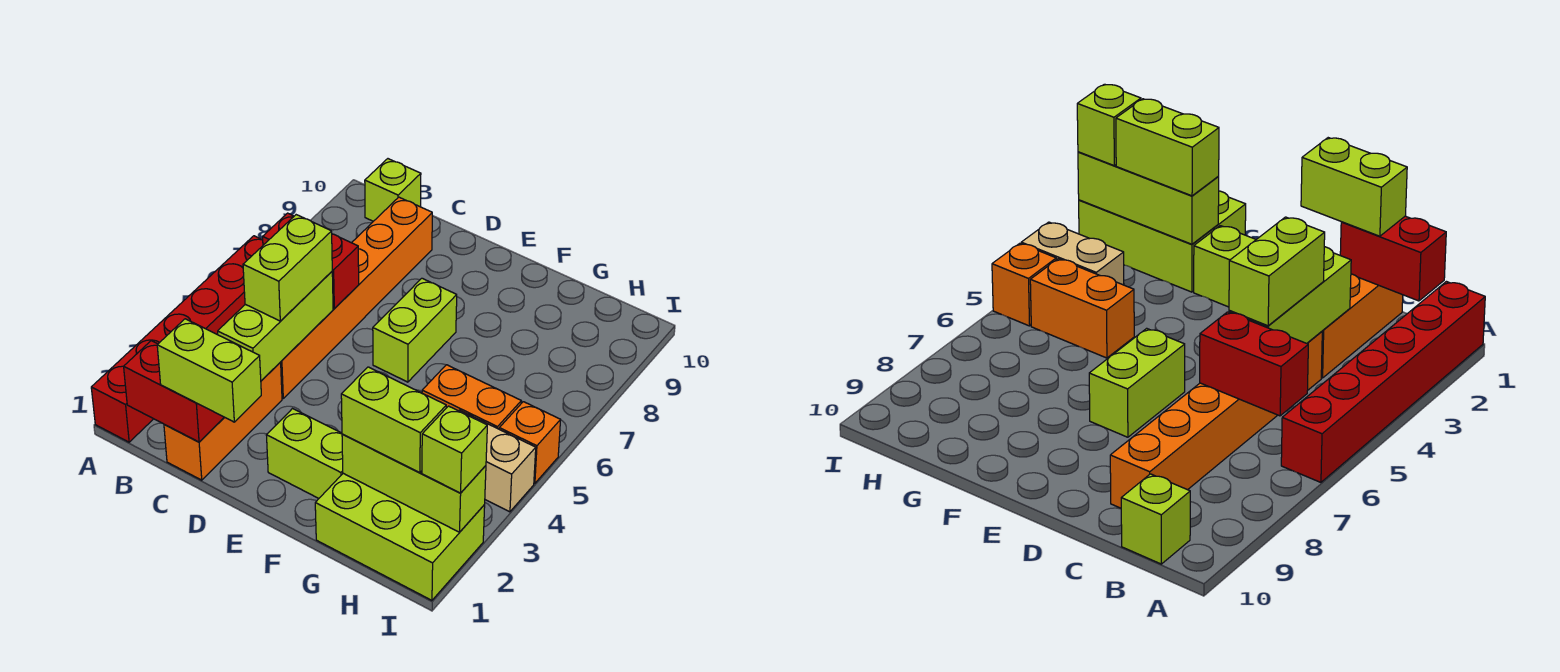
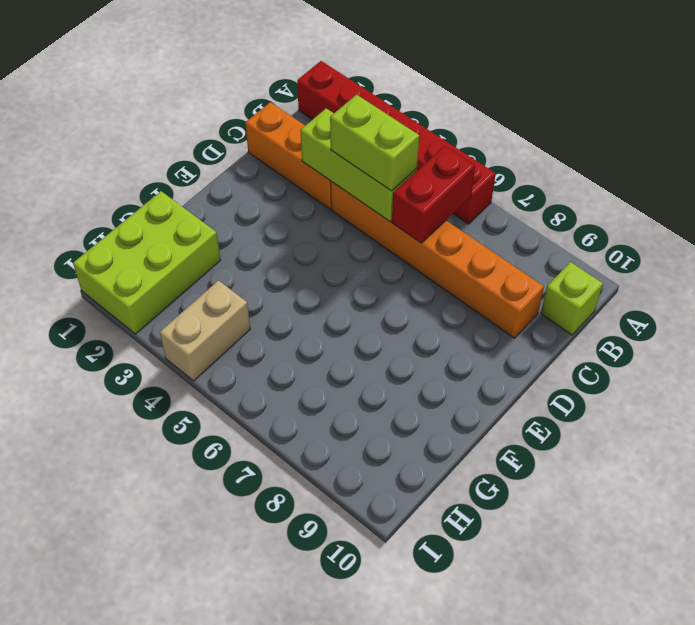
none -> lime brick E2:F2 level 1
none -> lime brick E6:E7 level 1
none -> orange brick G5:H5 level 1

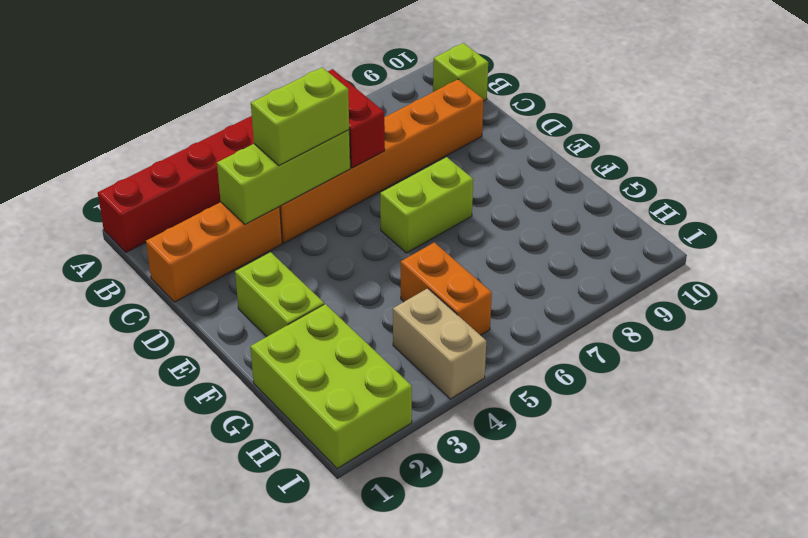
none -> orange brick I5 level 1
none -> red brick B1:C1 level 2
none -> lime brick G2:I2 level 2

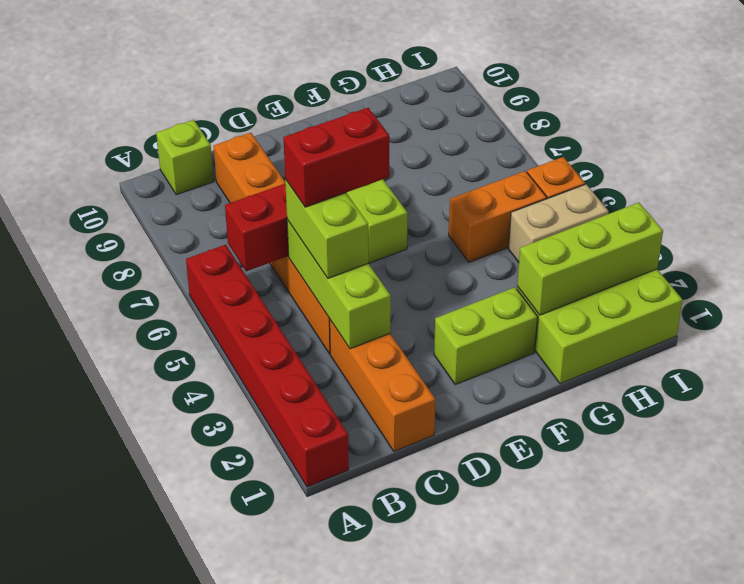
red brick C5:D5 level 4 -> red brick B1:C1 level 2
none -> lime brick C1:D1 level 3
none -> lime brick G2:H2 level 3
none -> lime brick I2 level 3

